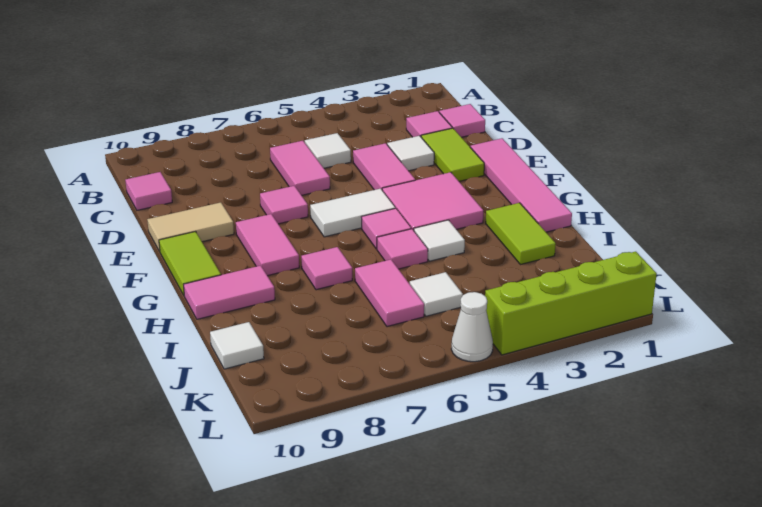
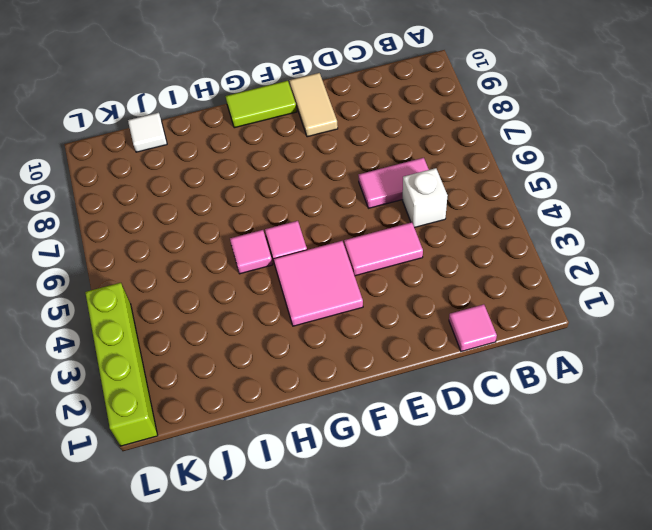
white brick C5 level 1 -> white tile C5 level 1
none -> pink tile C2 level 1
none -> pink tile C10 level 1
none -> lime tile D2:E2 level 1

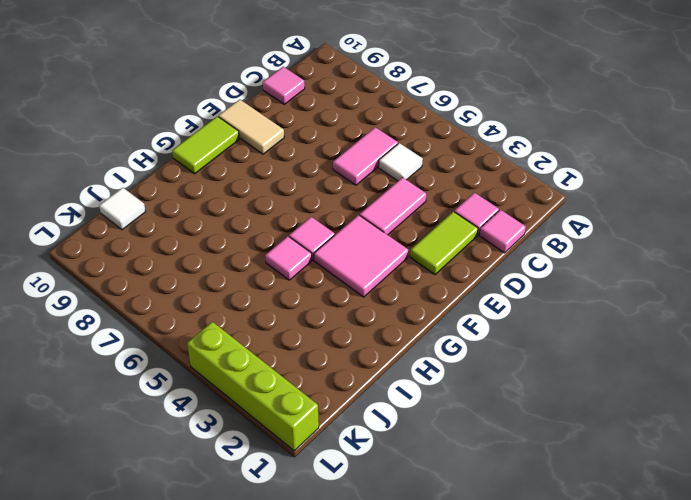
none -> white tile D3 level 1
none -> pink tile E1:H1 level 1
none -> pink tile E7 level 1

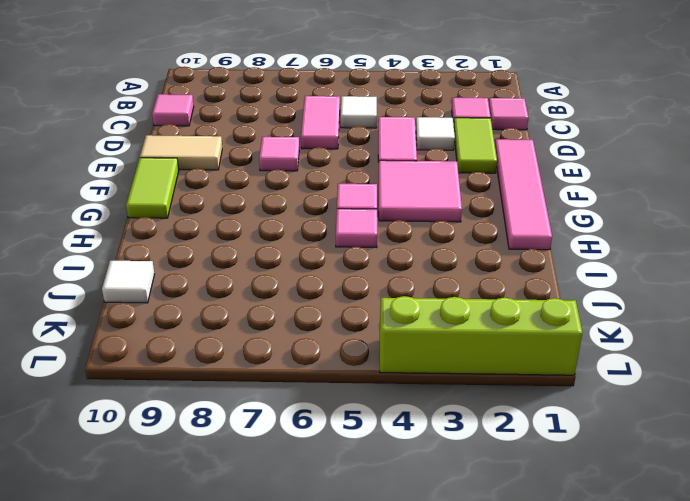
none -> white tile F5:F6 level 1
none -> pink tile F8:G8 level 1
none -> lime tile H2:I2 level 1

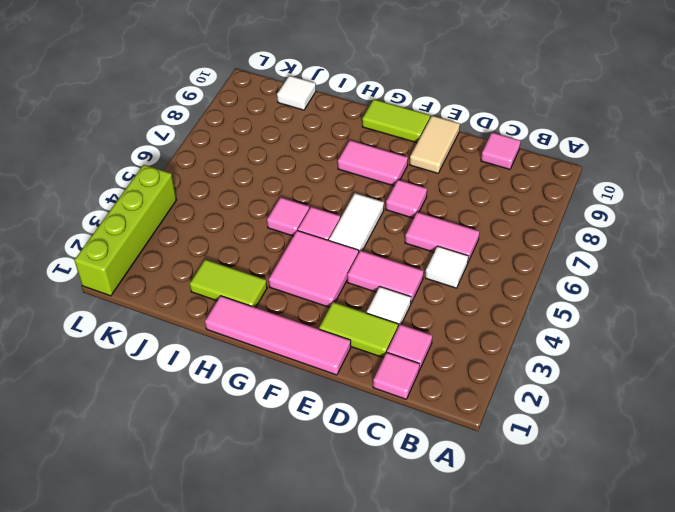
none -> white tile H4 level 1
none -> pink tile H7 level 1
none -> pink tile H9:H10 level 1

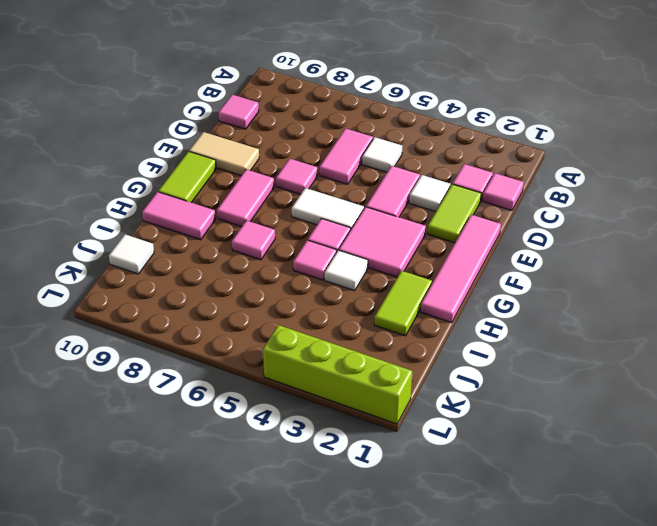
none -> pink tile I6:J6 level 1
none -> white tile J5 level 1
none -> white cone L5 level 1

